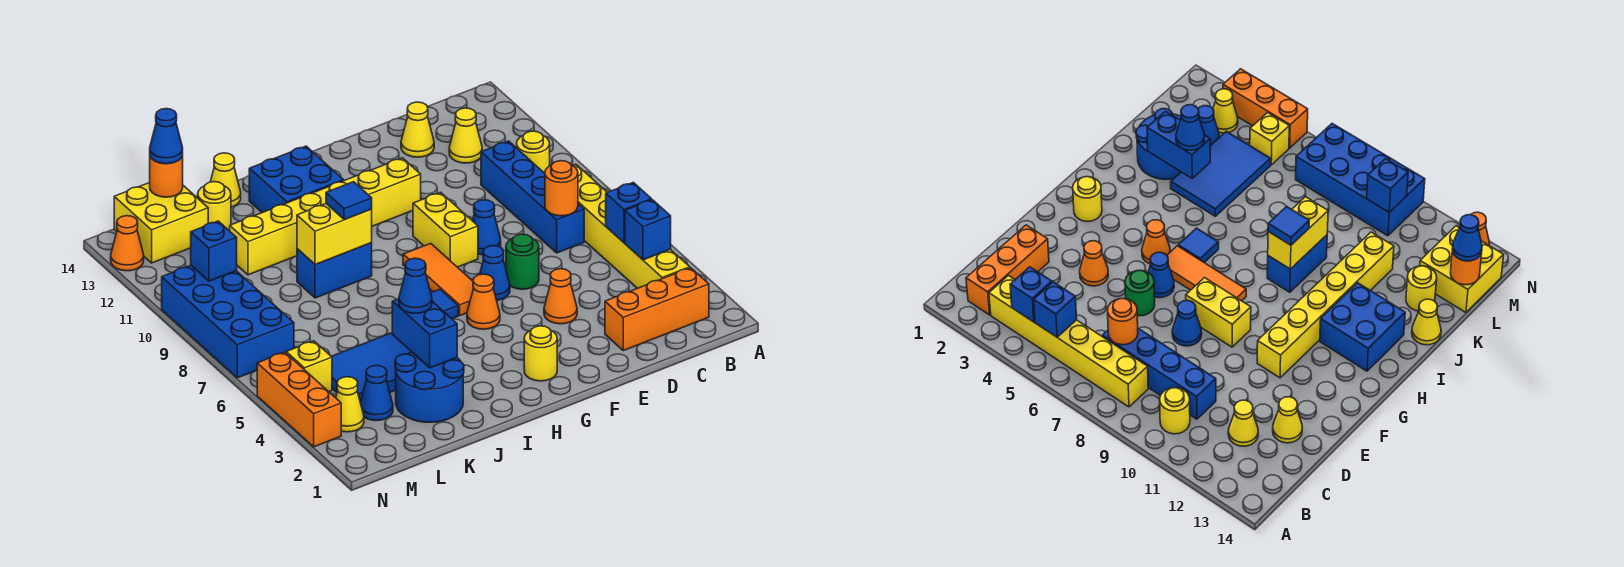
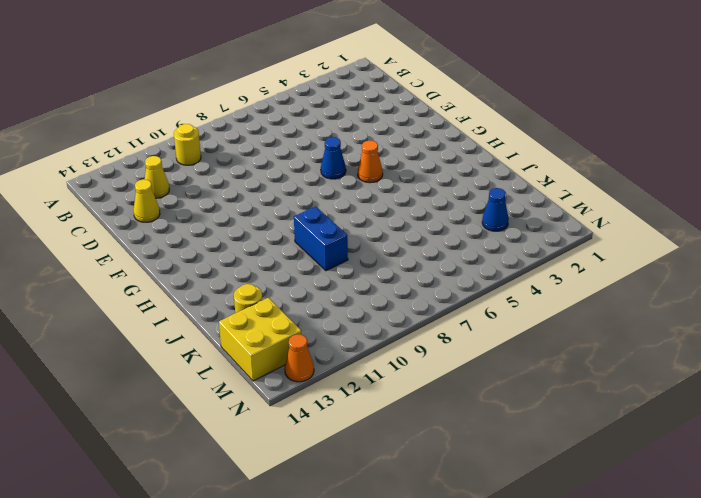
none -> orange brick B2:D2 level 1
none -> yellow brick B3:B8 level 1
none -> blue brick C7:C10 level 1
none -> orange cone E4 level 1

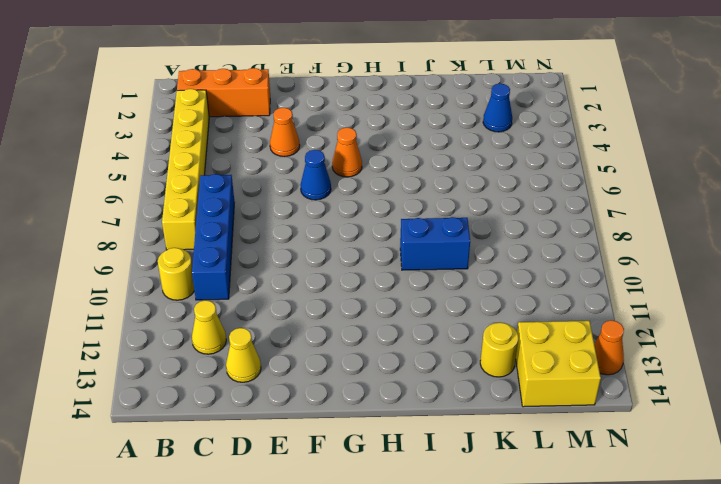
none -> green round brick E6 level 1
none -> blue cone E8 level 1
none -> yellow brick F8:F9 level 1
none -> yellow brick F11:K11 level 1

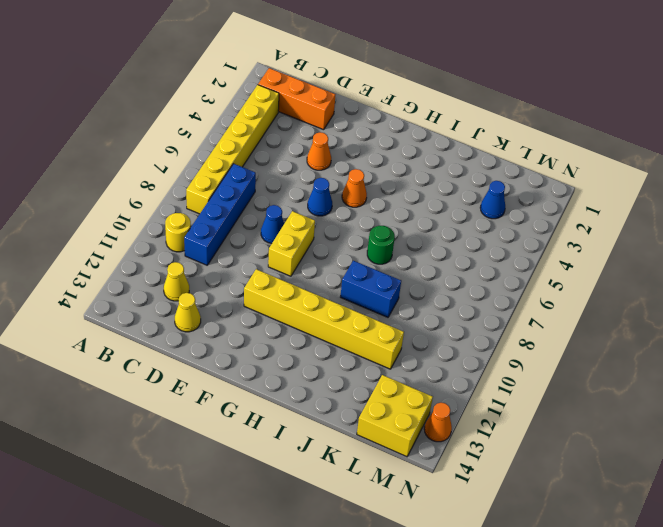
green round brick I7 level 1 -> green round brick E6 level 1
none -> yellow round brick G2 level 1
none -> orange tile G6:G8 level 1
none -> blue tile H6 level 1
none -> blue brick H12:I13 level 1

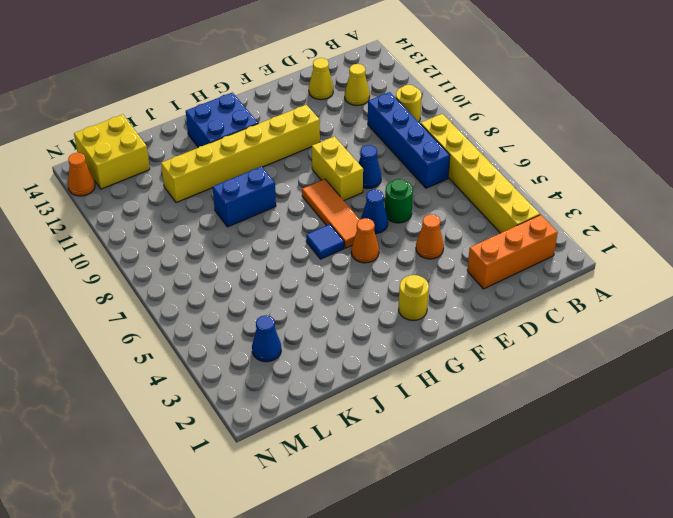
none -> blue round brick J2:K3 level 1
none -> blue tile J4:L5 level 1
none -> yellow cone J14 level 1
none -> yellow round brick K13 level 1

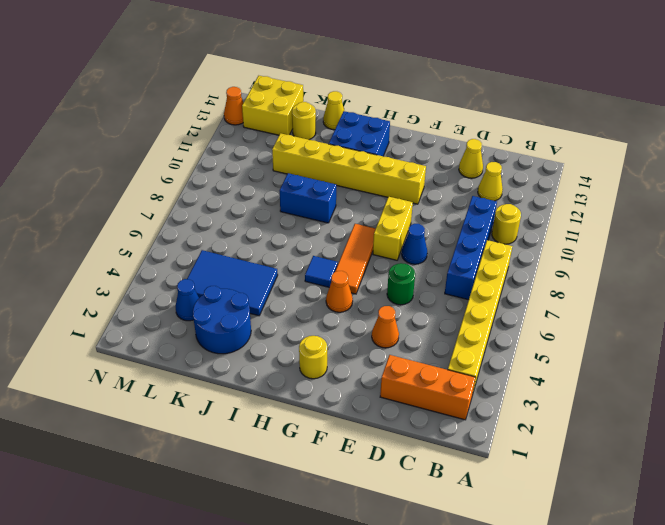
none -> blue cone F6 level 1
none -> yellow cone M3 level 1
none -> yellow brick M5 level 1
none -> blue brick M7:N10 level 1

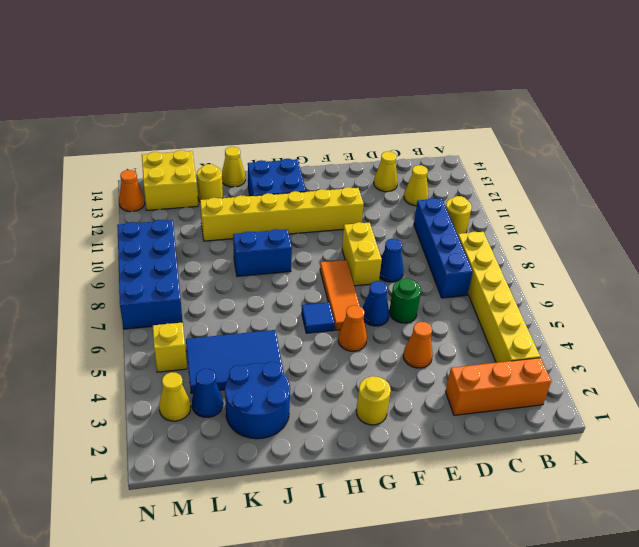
none -> orange brick N3:N5 level 1
none -> blue brick B4 level 2
none -> blue brick B5 level 2
none -> orange round brick C7 level 2

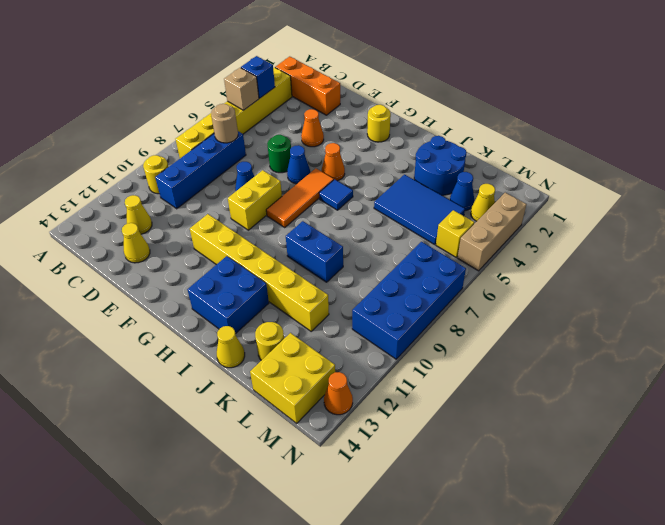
tan brick B5 level 2 -> blue brick B5 level 2
tan round brick C7 level 2 -> orange round brick C7 level 2
tan brick N3:N5 level 1 -> orange brick N3:N5 level 1
none -> yellow brick I9:J9 level 2
none -> blue brick J3:J4 level 2
none -> orange round brick L14 level 2
none -> blue brick M10 level 2

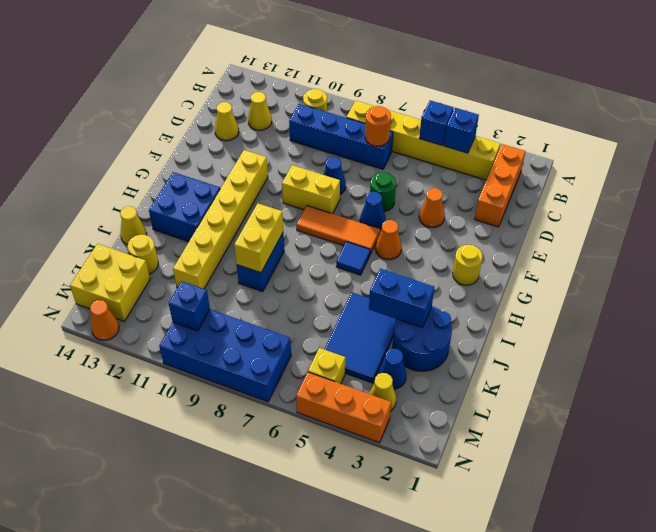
none -> orange round brick L14 level 2
none -> blue tile I9 level 3
none -> blue cone J4 level 3
none -> blue cone L14 level 3

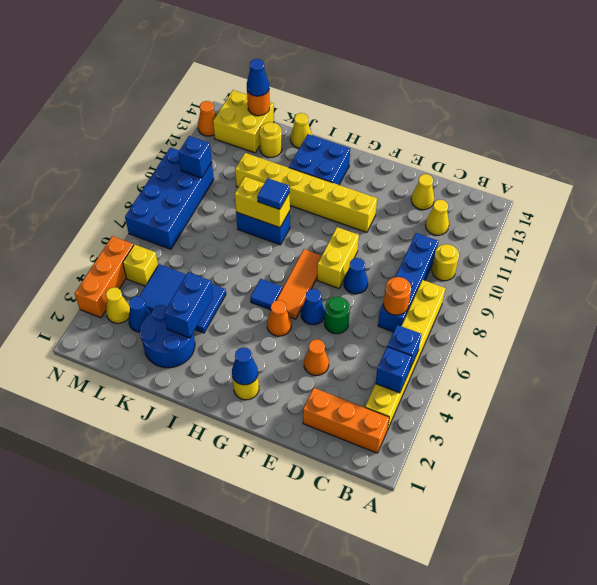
blue cone G2 level 2 -> blue cone J4 level 3

